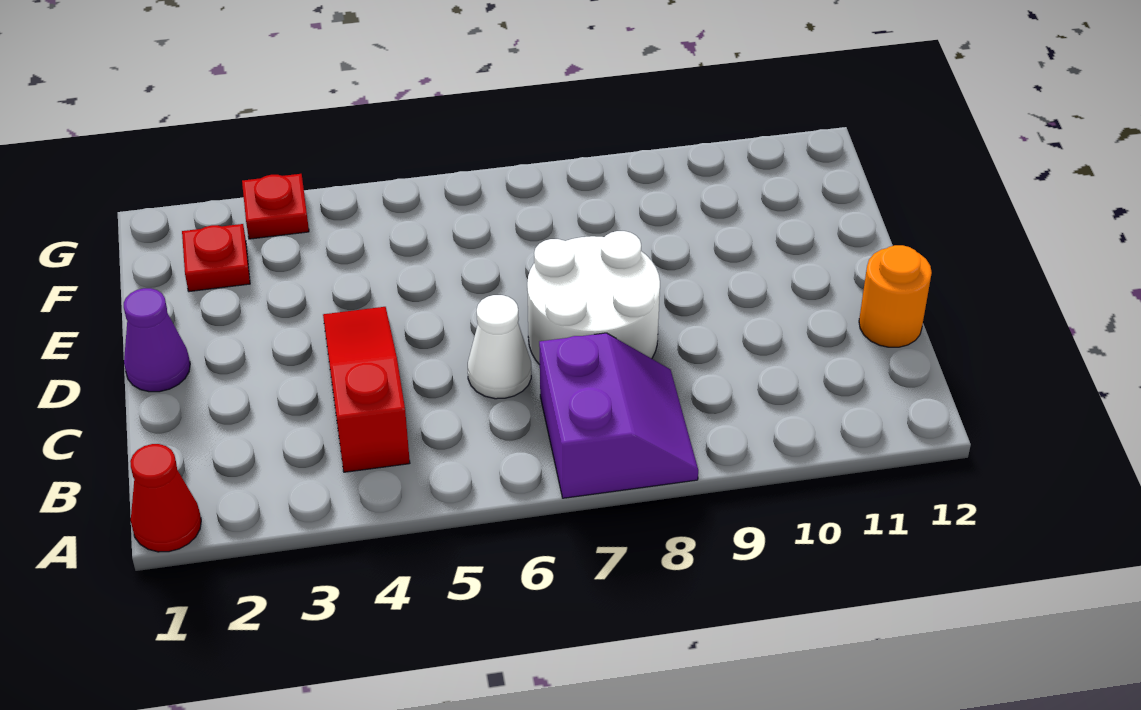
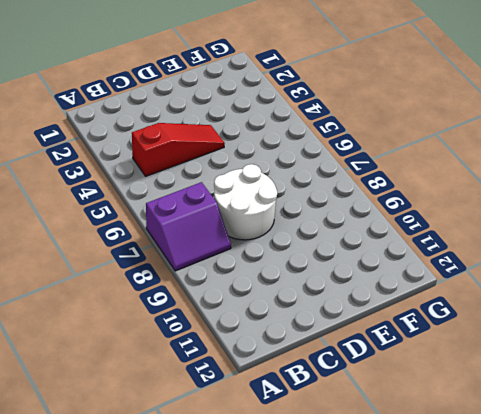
none -> red cone A1 level 1
none -> white cone C6 level 1

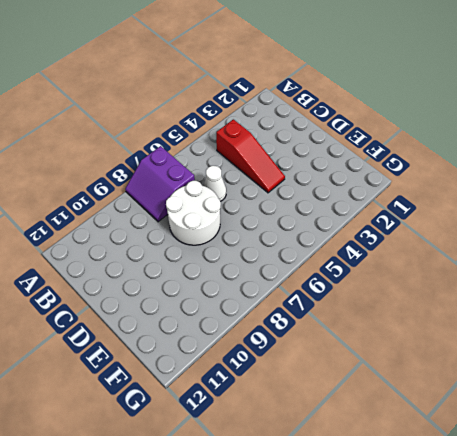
none -> red cone A1 level 1
none -> orange round brick C12 level 1

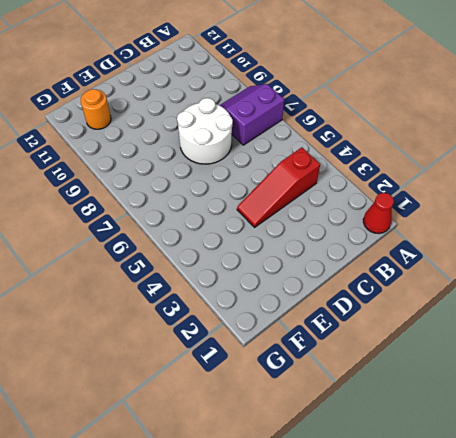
orange round brick F11 level 1 -> orange round brick C12 level 1
none -> white cone C6 level 1
none -> purple cone D1 level 1

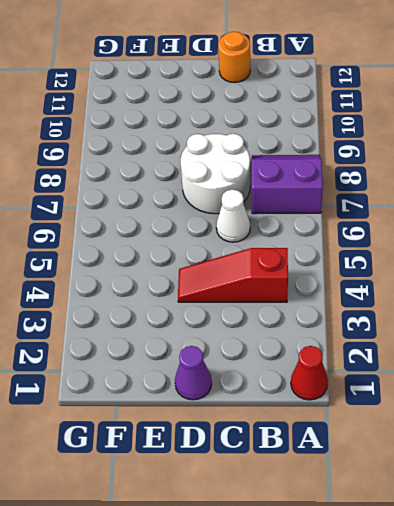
none -> red plate F2 level 1
none -> red plate G3 level 1

